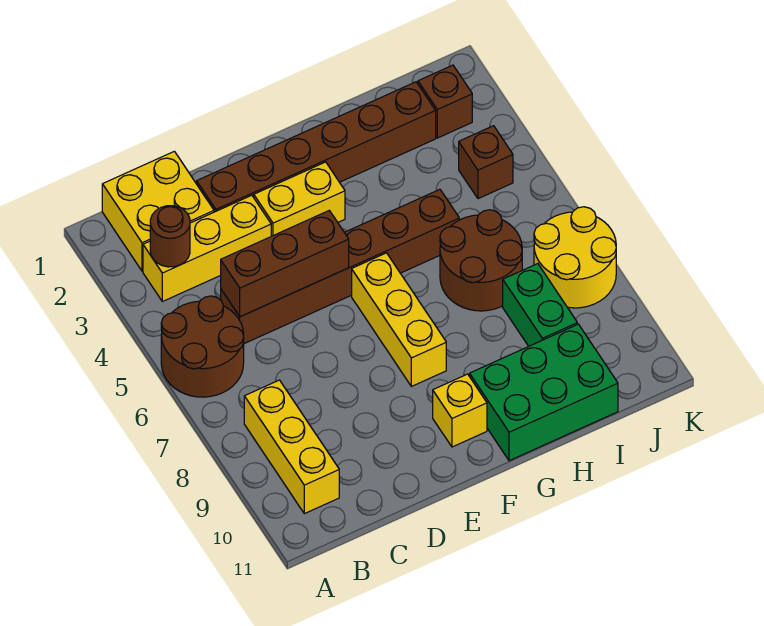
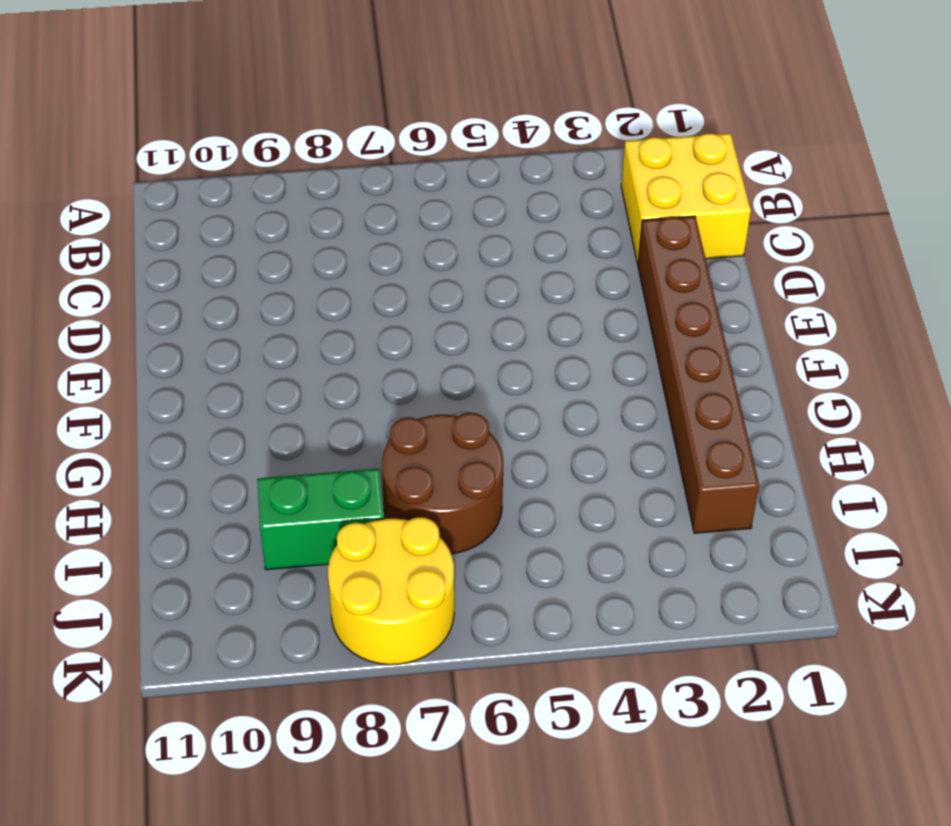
none -> brown round brick A5:B6 level 1
none -> yellow brick B3:D3 level 1
none -> yellow brick B8:B10 level 1

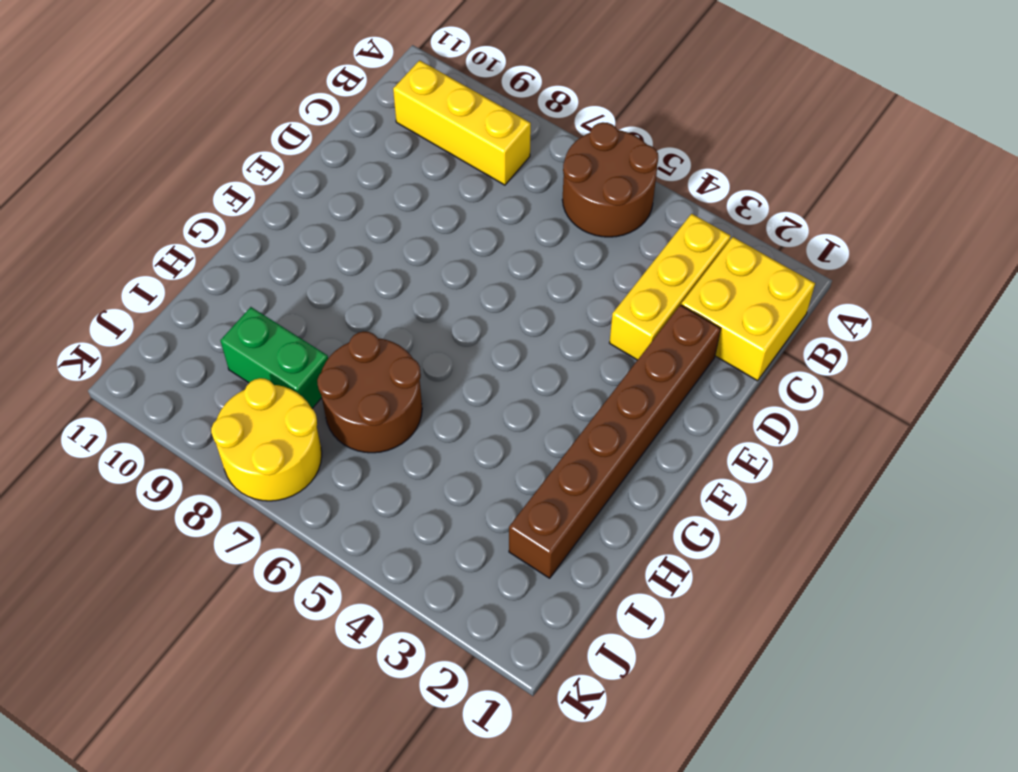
none -> brown brick C5:H5 level 1
none -> yellow brick E3:F3 level 1
none -> yellow brick F6:F8 level 1

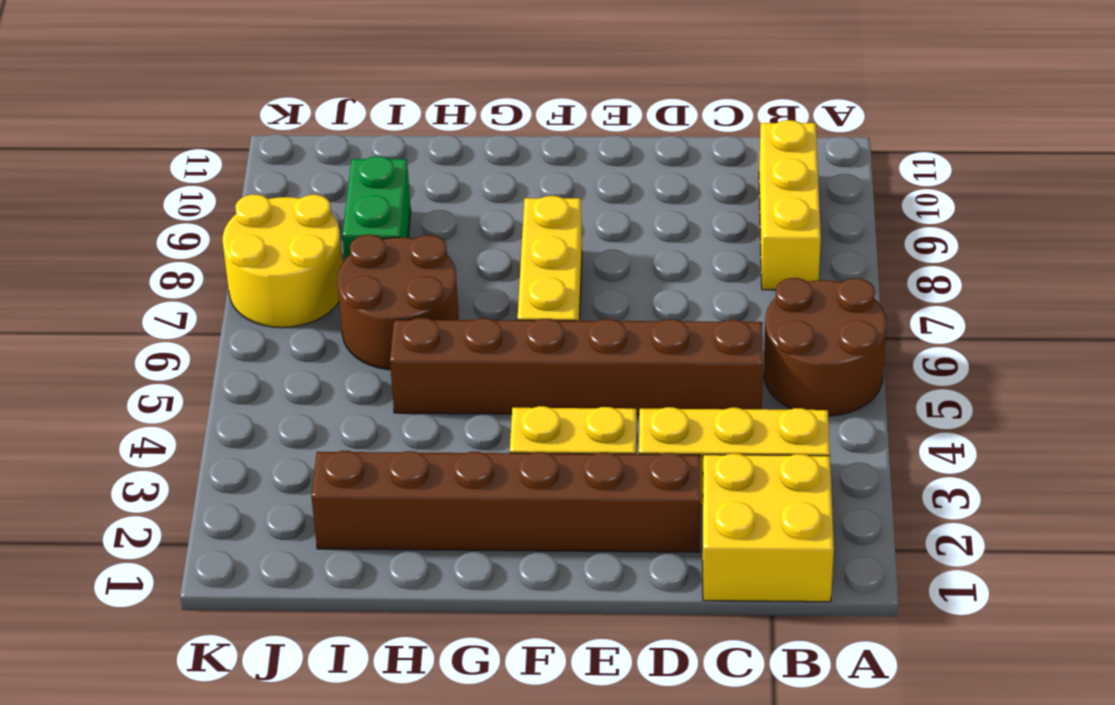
none -> yellow brick F10 level 1
none -> green brick G10:I11 level 1
none -> brown brick J2 level 1

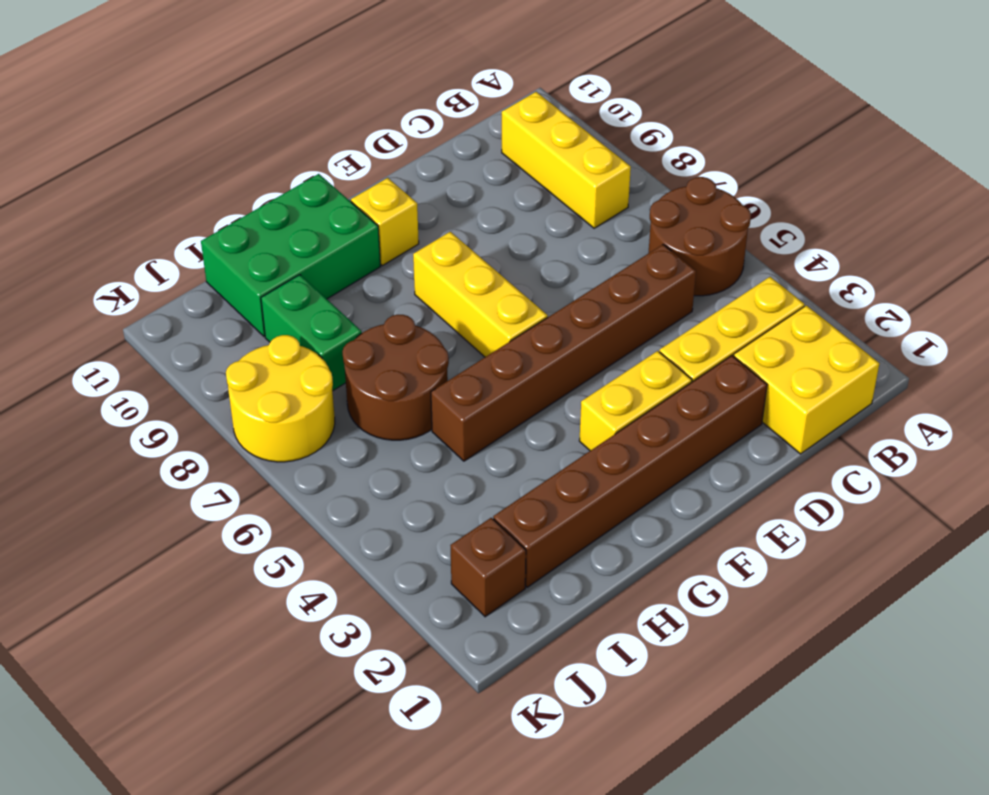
none -> brown brick J4 level 1
none -> brown round brick B3 level 2
none -> brown brick C5:E5 level 2

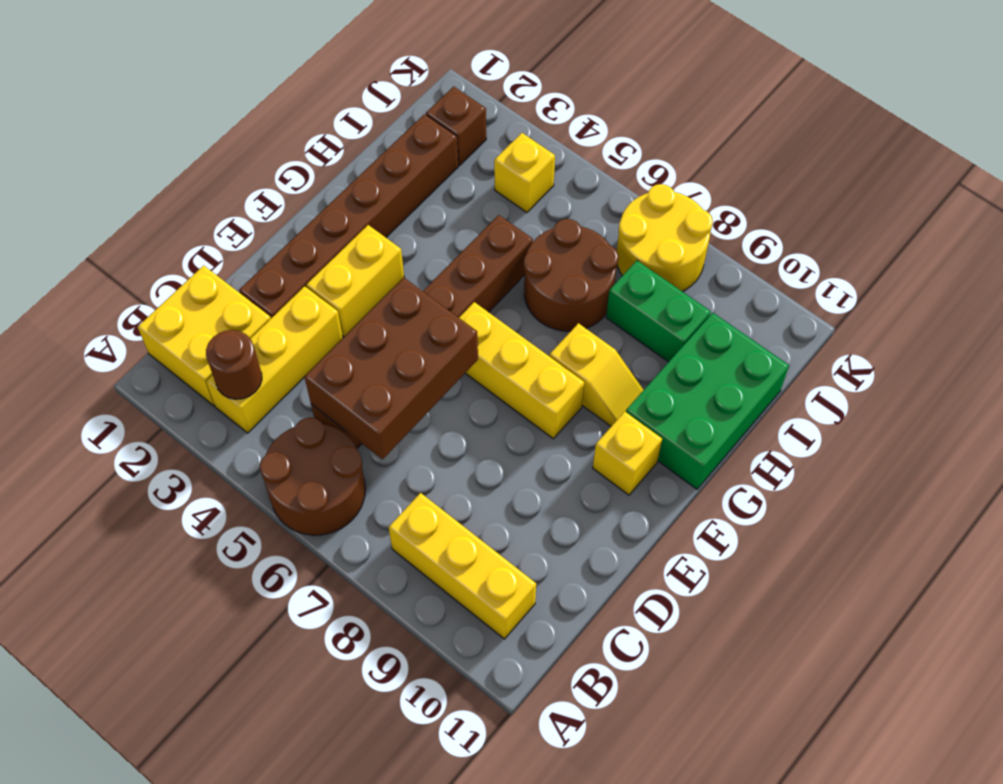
brown brick C5:E6 level 2 -> brown brick C5:E5 level 2
yellow slope G8:G9 level 1 top 8 -> none
yellow brick J4 level 1 -> brown brick J4 level 1

